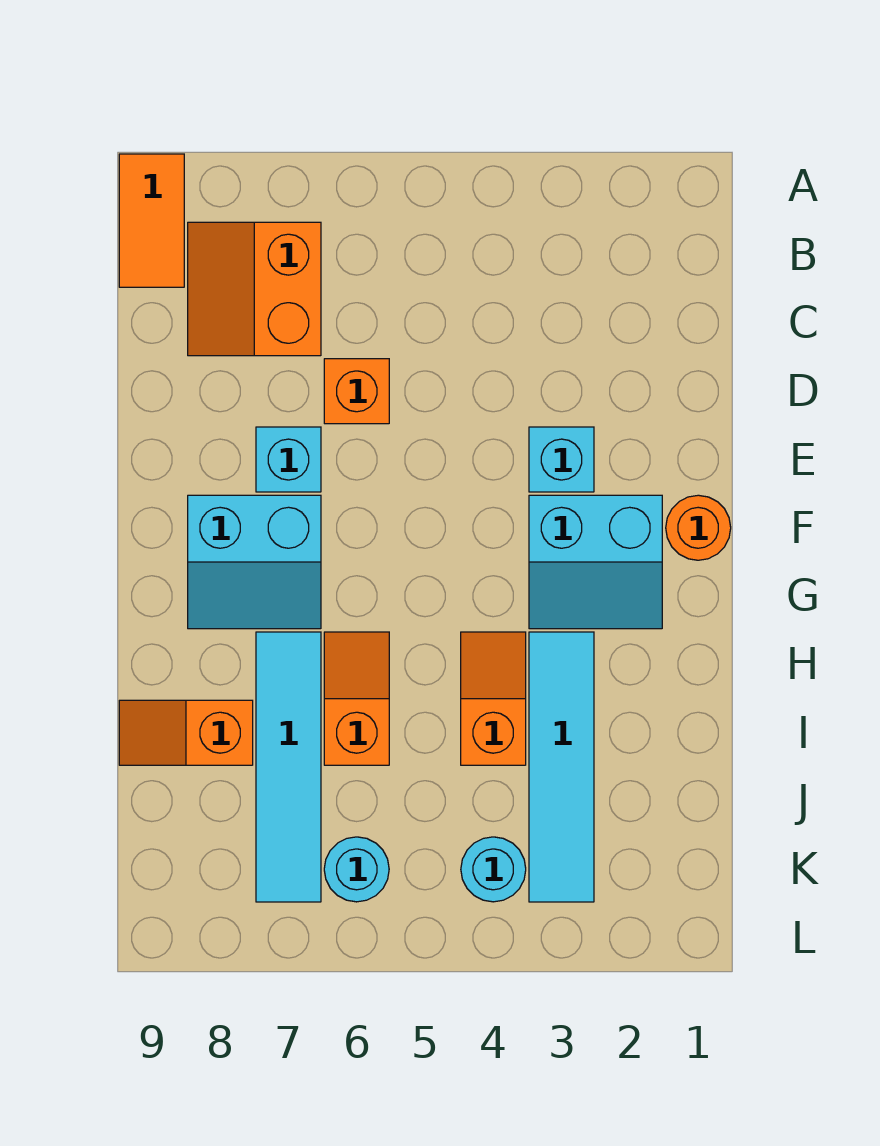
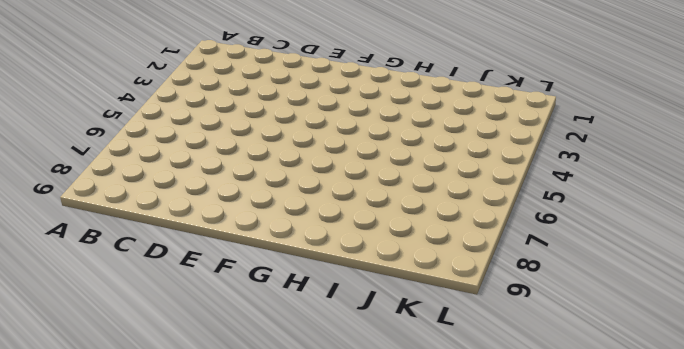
none -> orange tile A9:B9 level 1
none -> orange slope B7:C8 level 1 top 7
none -> orange brick D6 level 1

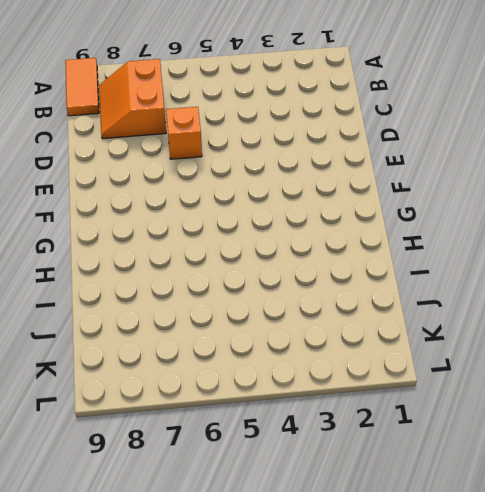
none -> cyan brick E3 level 1
none -> cyan brick E7 level 1
none -> orange round brick F1 level 1

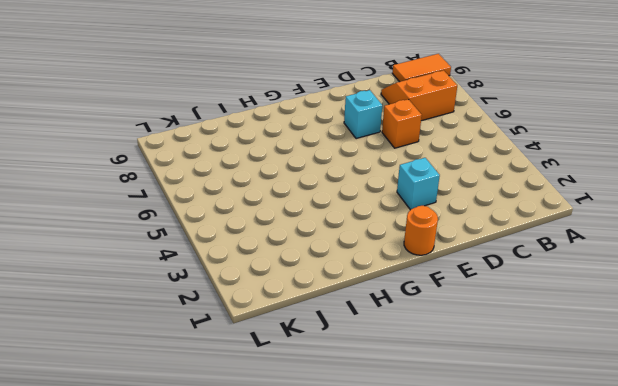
none -> cyan slope F2:G3 level 1 top F
none -> cyan slope F7:G8 level 1 top F
none -> cyan tile H3:K3 level 1

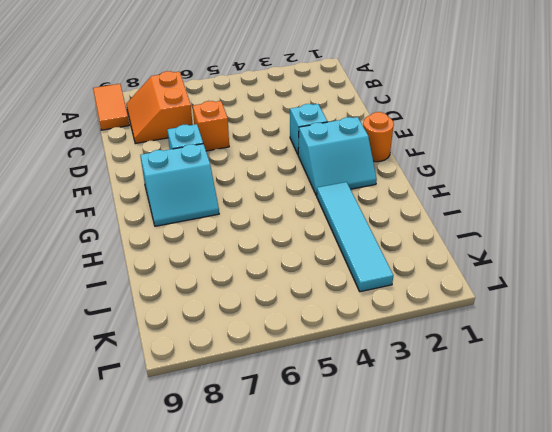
none -> orange slope H4:I4 level 1 top I
none -> orange slope H6:I6 level 1 top I
none -> cyan tile H7:K7 level 1

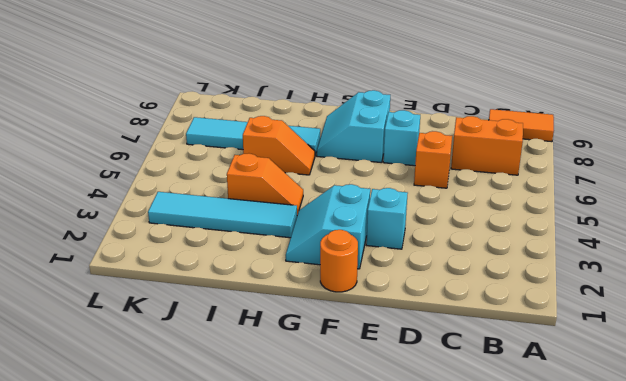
none -> orange slope I8:I9 level 1 top 8
none -> cyan round brick K4 level 1
none -> cyan round brick K6 level 1

